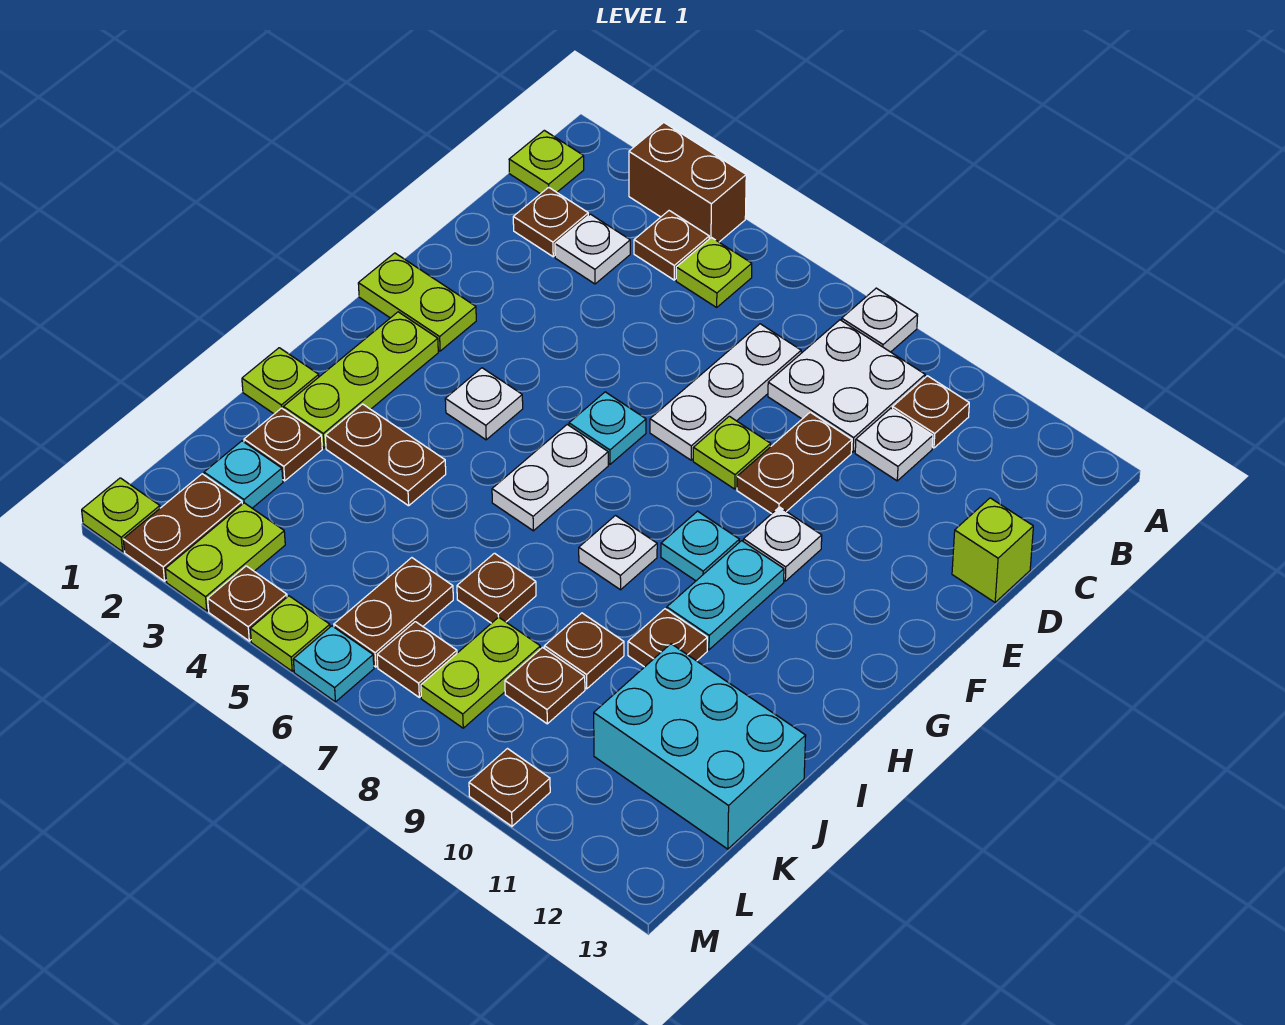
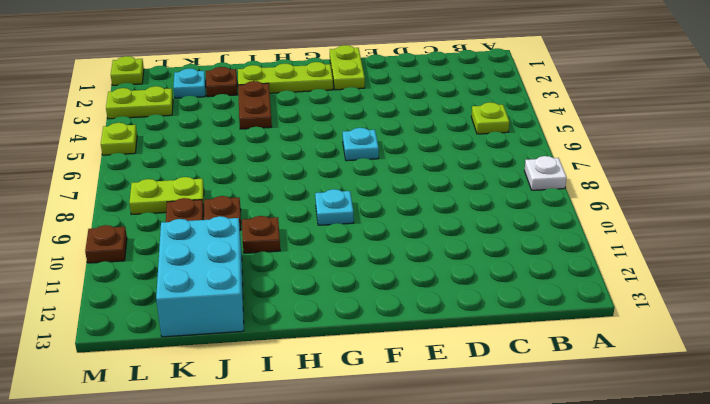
none -> brown brick A3:A4 level 1
none -> lime plate B1 level 1
none -> brown plate B4 level 1
none -> white plate B8:C9 level 1

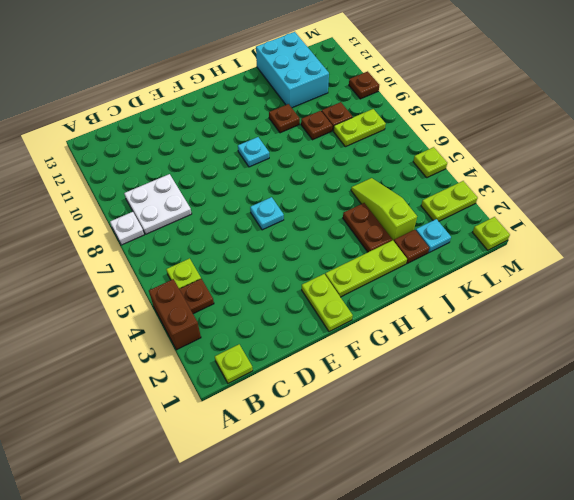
lime slope J3:J5 level 1 top 3 -> none
none -> brown plate B10 level 1
none -> brown plate C2 level 1
none -> white plate C3 level 1
none -> white plate C7:E7 level 1

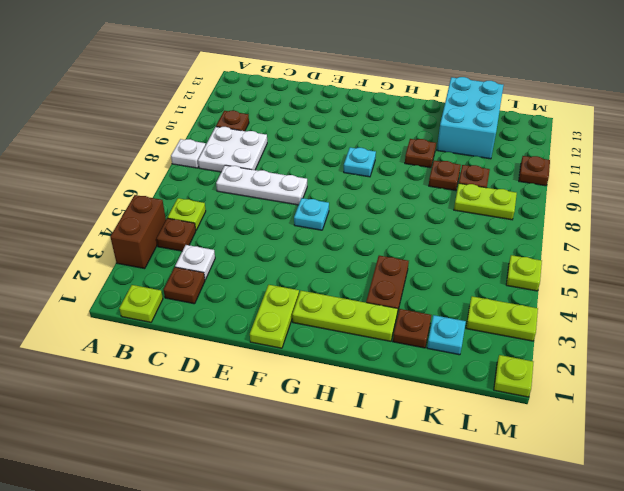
none -> white plate C10 level 1
none -> brown plate D9:E9 level 1
none -> lime brick D13 level 1
none -> lime plate E8 level 1

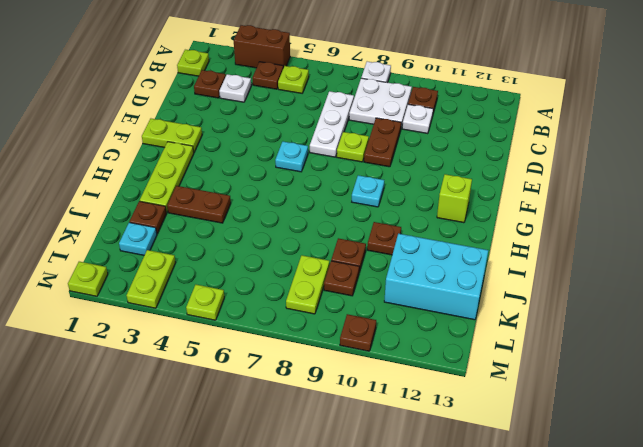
lime brick G12 level 1 -> lime brick D13 level 1
none -> white plate F10 level 1
none -> white plate G4 level 1
none -> white plate G6:H6 level 1
none -> cyan plate G10:H10 level 1

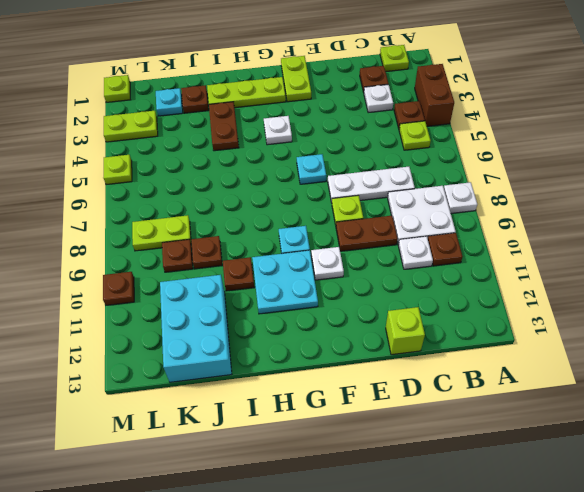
cyan plate G10:H11 level 1 -> cyan plate G10:H10 level 1
none -> white plate G6:H6 level 1
none -> white plate H8 level 1
none -> lime plate I1 level 1
none -> brown plate J7 level 1

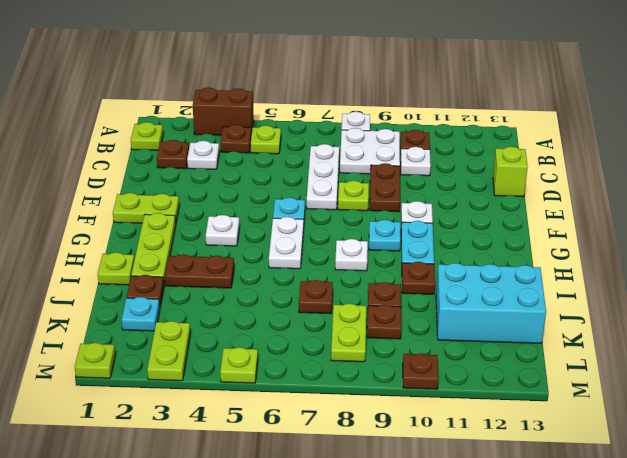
none -> brown plate K6:L6 level 1
none -> brown plate L2:M2 level 1
none -> brown plate L7 level 1
none -> brown plate M4 level 1

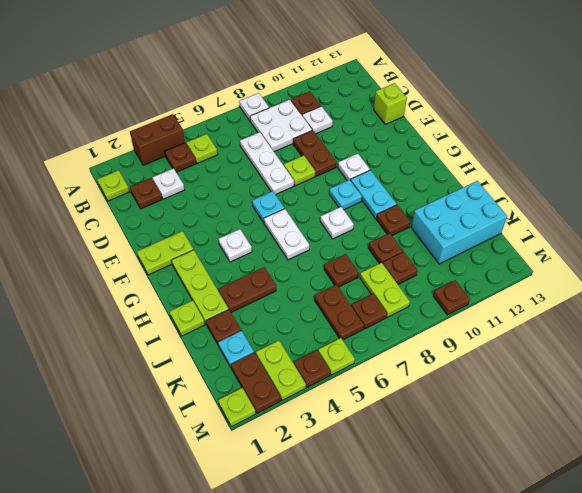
none -> cyan plate M6 level 1

